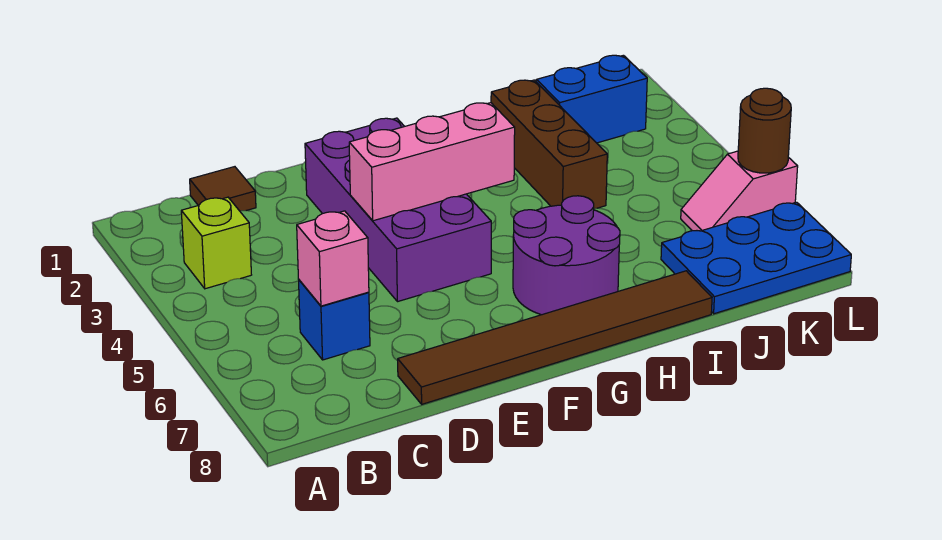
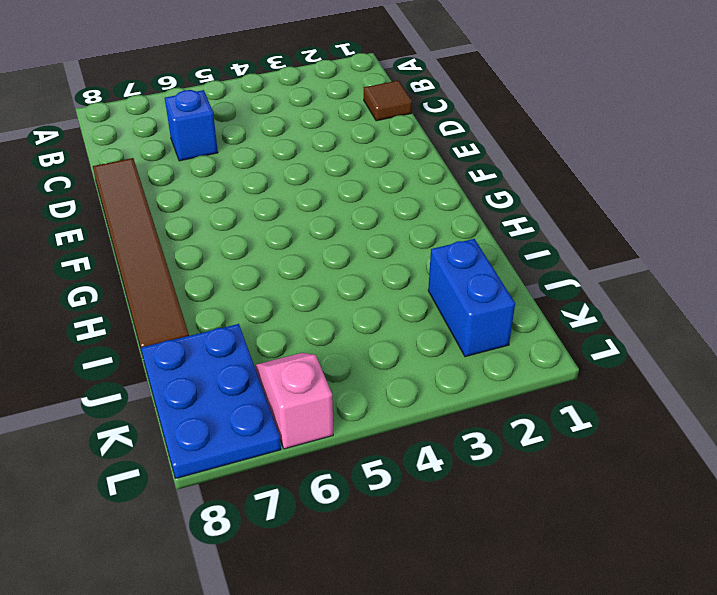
none -> lime brick B3 level 1
none -> purple brick E2:F5 level 1
none -> purple round brick G6:H7 level 1

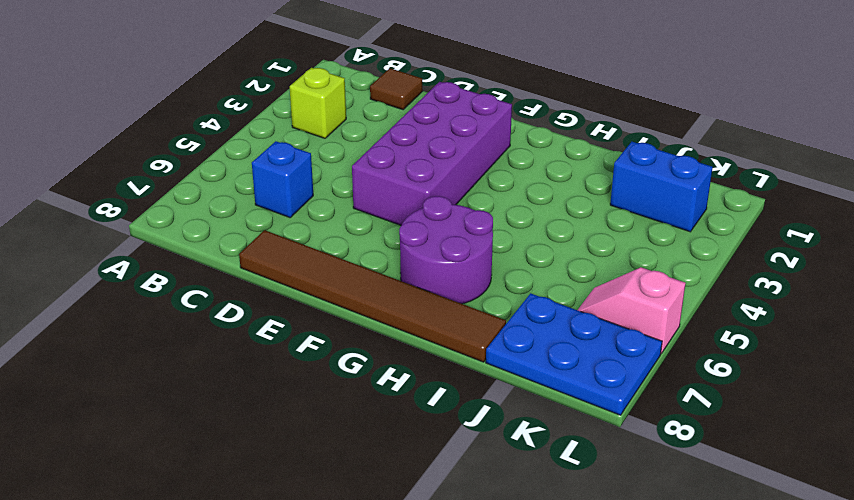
none -> brown brick I2:I4 level 1
none -> pink brick C6 level 2
none -> pink brick E4:G4 level 2

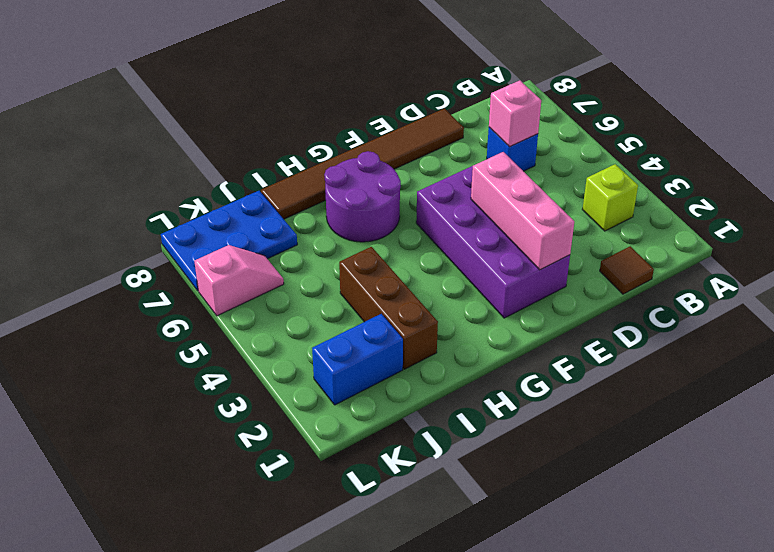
pink brick E2:E4 level 2 -> pink brick E4:G4 level 2
none -> brown round brick L6 level 2

